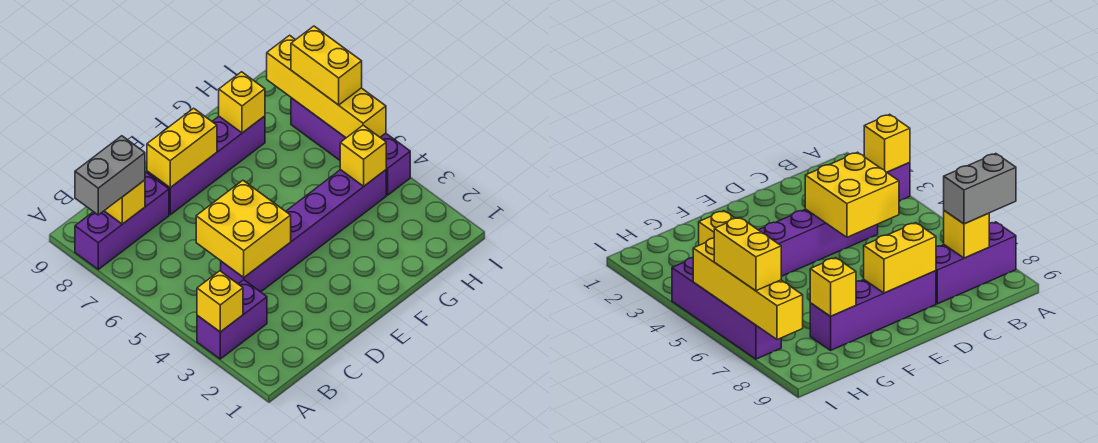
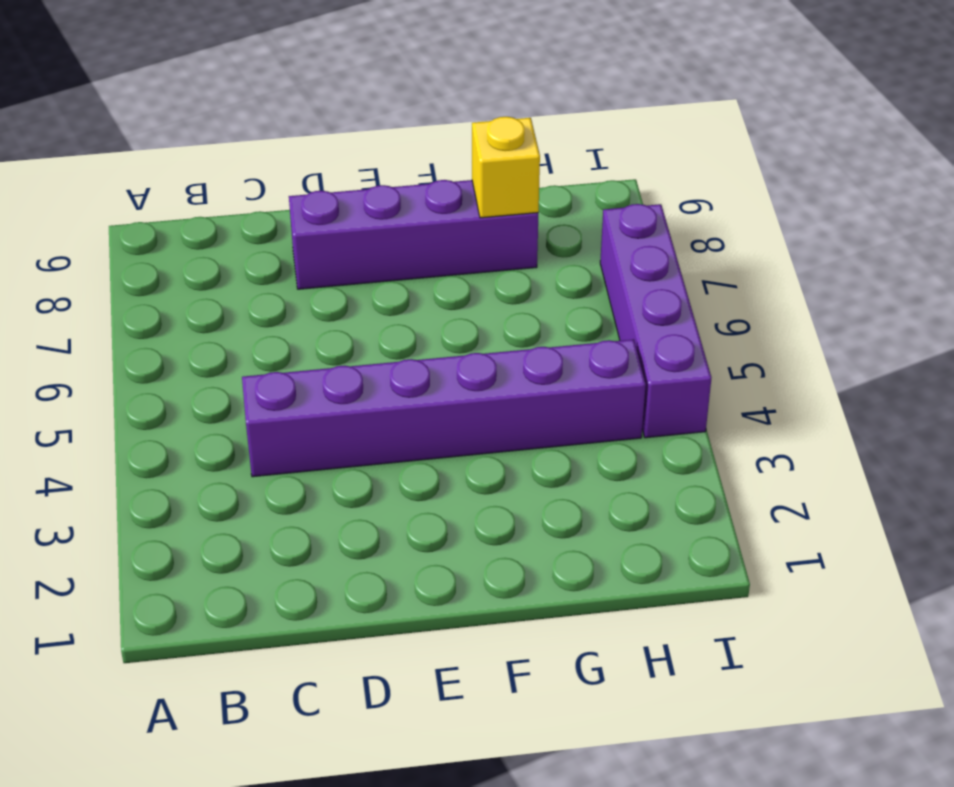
none -> purple brick A3:B3 level 1
none -> purple brick A8:C8 level 1
none -> yellow brick A3 level 2

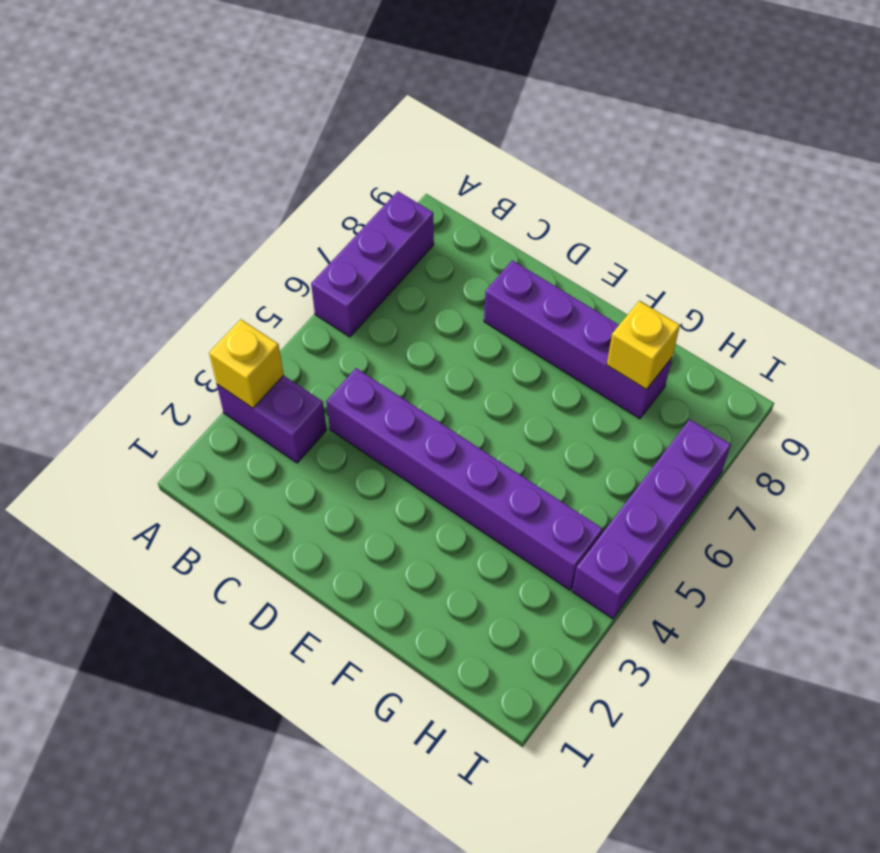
purple brick A6:A8 level 1 -> purple brick A8:C8 level 1
none -> yellow brick B8 level 2
none -> yellow brick C4:D5 level 2
none -> yellow brick D8:E8 level 2

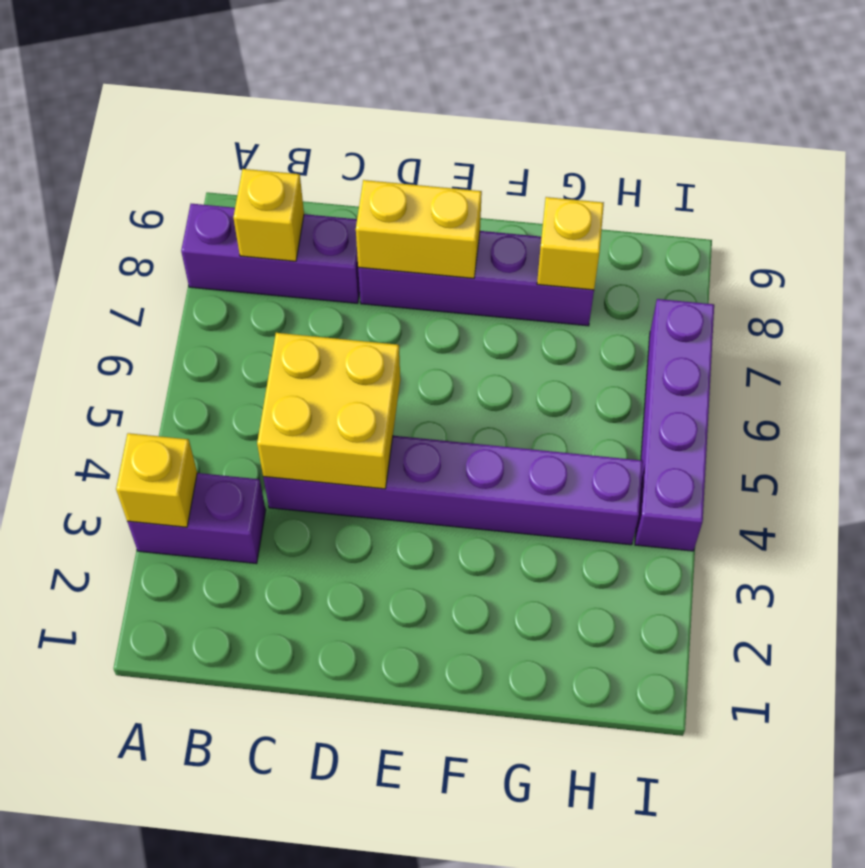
none -> yellow brick H4 level 2
none -> yellow brick I5:I8 level 2
none -> grey brick A8:B8 level 3

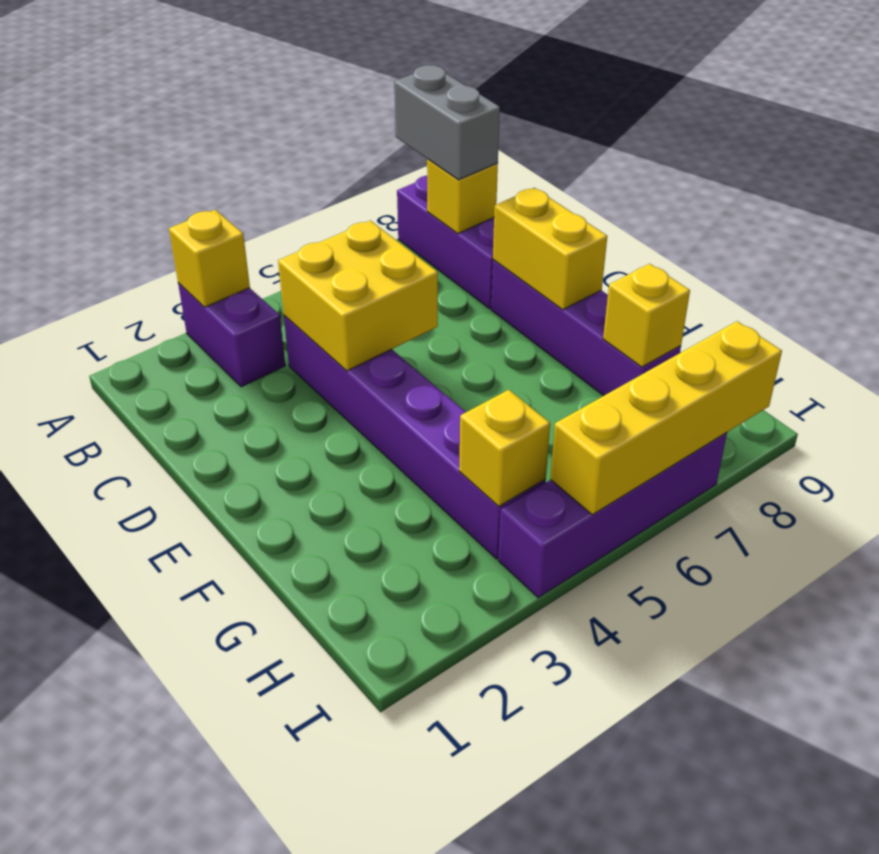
none -> yellow brick I6:I7 level 3

